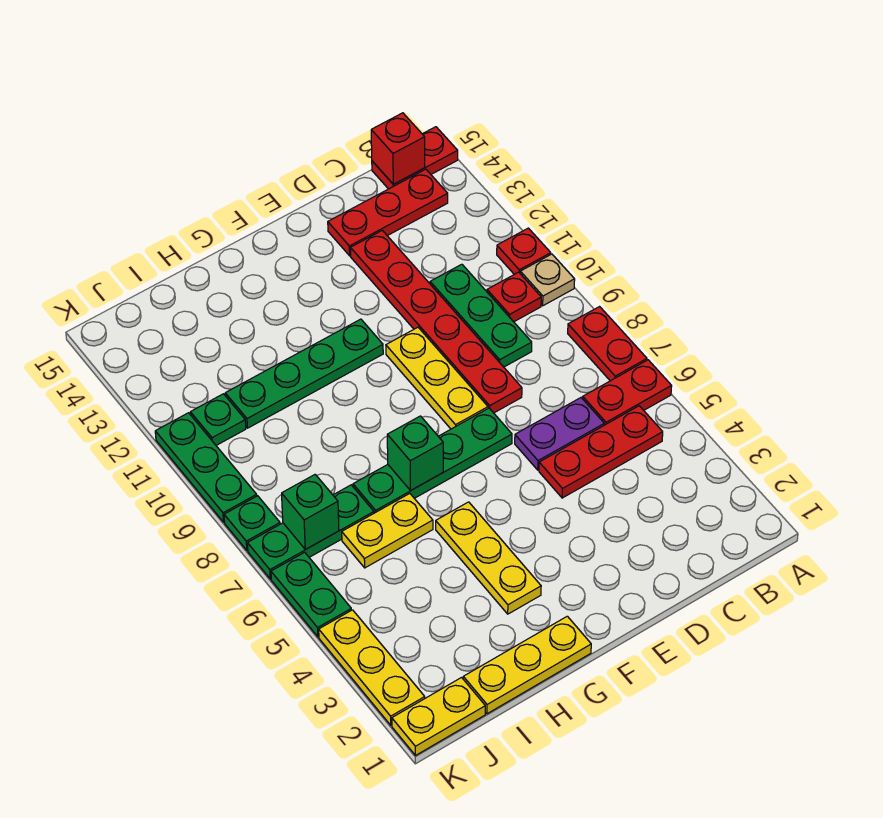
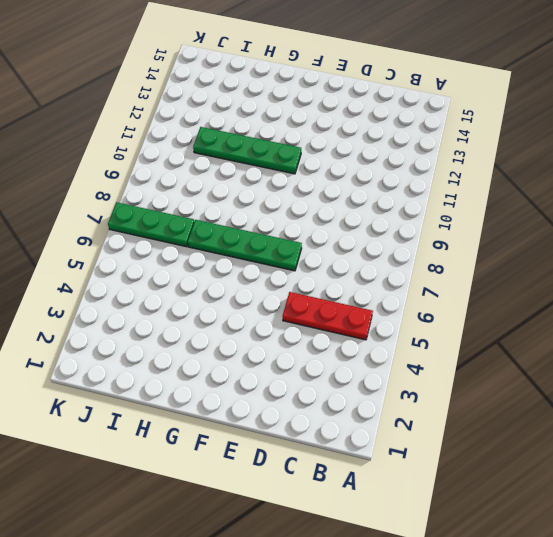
none -> red plate A6:B6 level 1
none -> red plate A7:A8 level 1
none -> tan plate A10 level 1

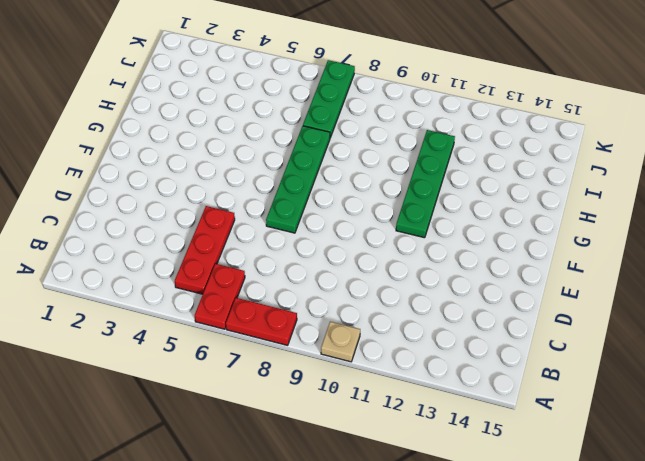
none -> red plate A11 level 1
none -> red plate A15:B15 level 1
none -> red plate B10 level 1

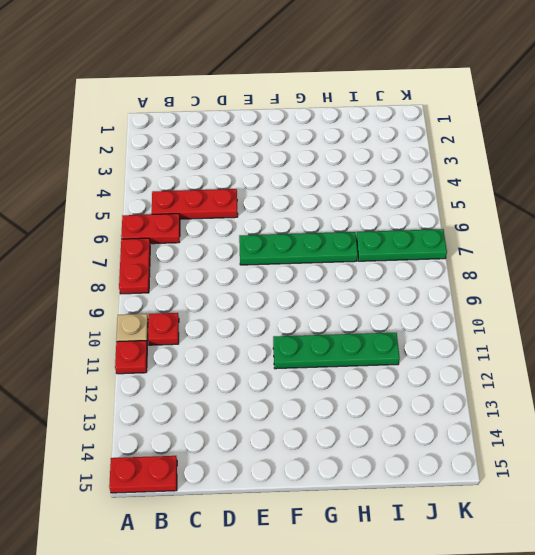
none -> red plate B14:D14 level 1
none -> purple plate C6:D6 level 1
none -> green plate C9:C11 level 1

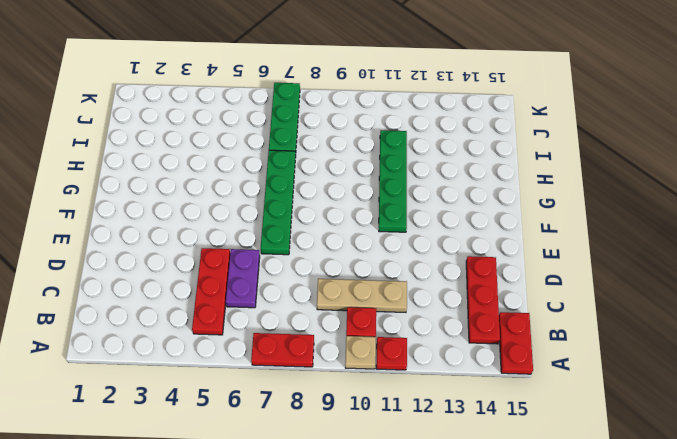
tan plate C9:C11 level 1 -> green plate C9:C11 level 1
none -> red plate A6:B6 level 1
none -> red plate D8:D13 level 1
none -> yellow plate E8:E10 level 1

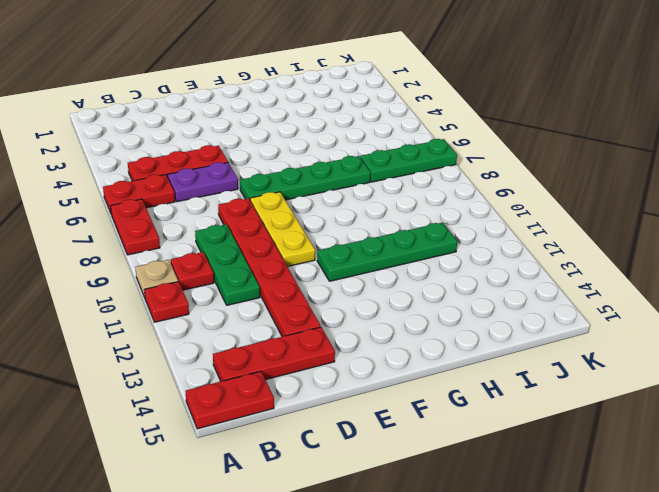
none -> yellow plate G1:I1 level 1
none -> yellow plate G3:G5 level 1
none -> yellow plate H6:I6 level 1

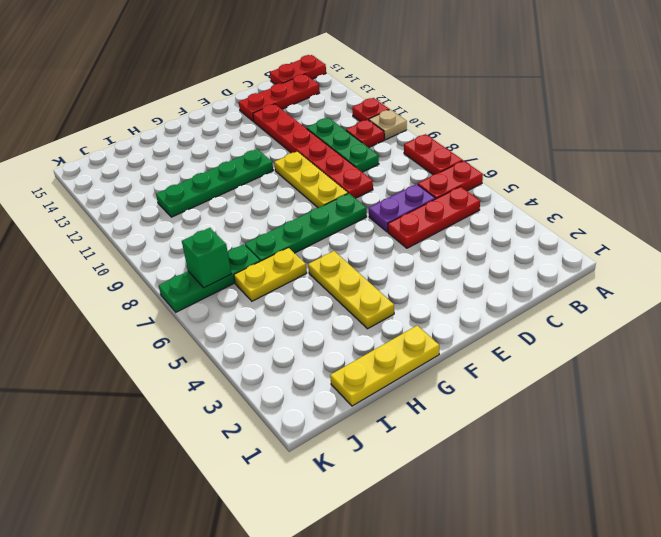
none -> yellow plate J1:K1 level 1
none -> green plate J11 level 1
none -> yellow plate K2:K4 level 1

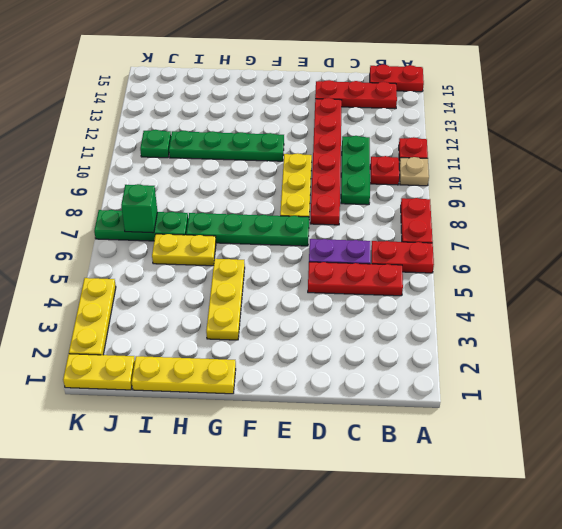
none -> green plate K5:K6 level 1
none -> green plate K8 level 1
none -> green plate K9:K11 level 1

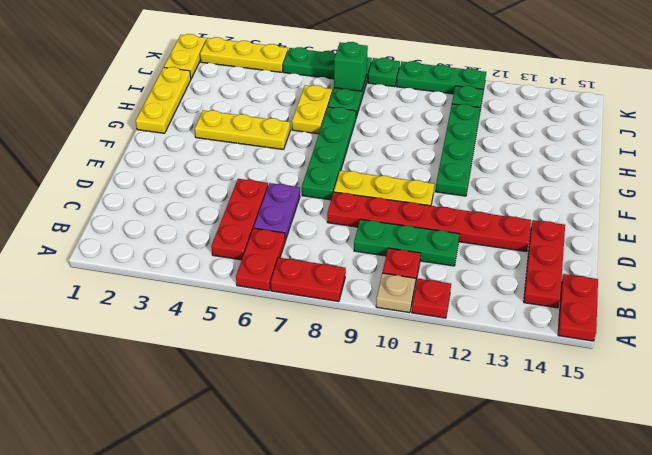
none -> red brick B15 level 2
none -> green brick G7 level 2

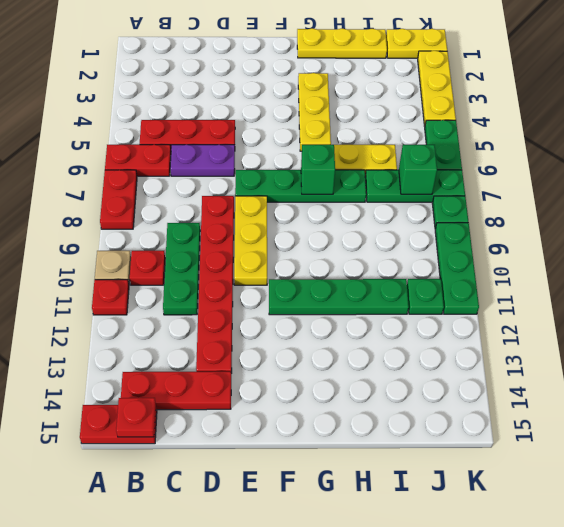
red plate B15 level 2 -> red brick B15 level 2

